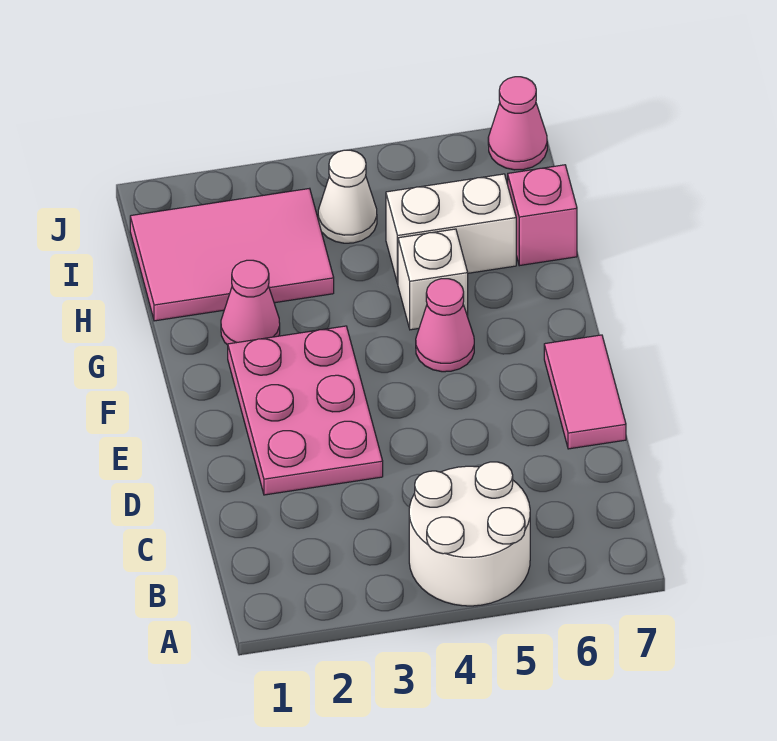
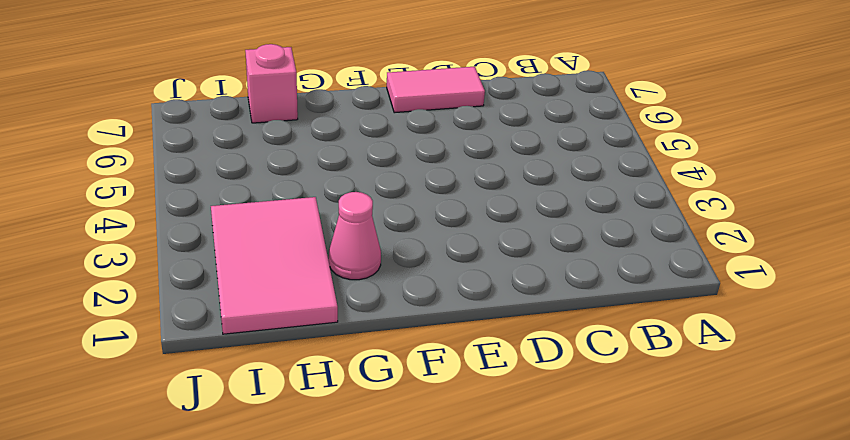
none -> white round brick A4:B5 level 1
none -> pink plate D2:F3 level 1

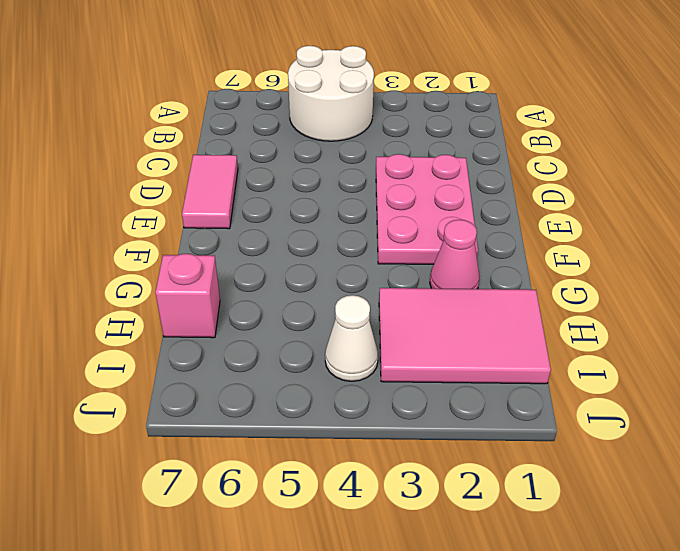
none -> pink cone F5 level 1
none -> white brick G5 level 1

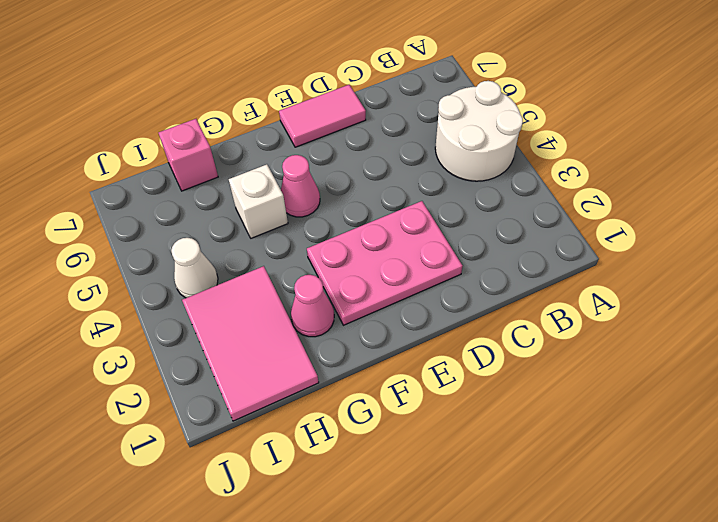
none -> white brick H5:H6 level 1
none -> pink cone J7 level 1

